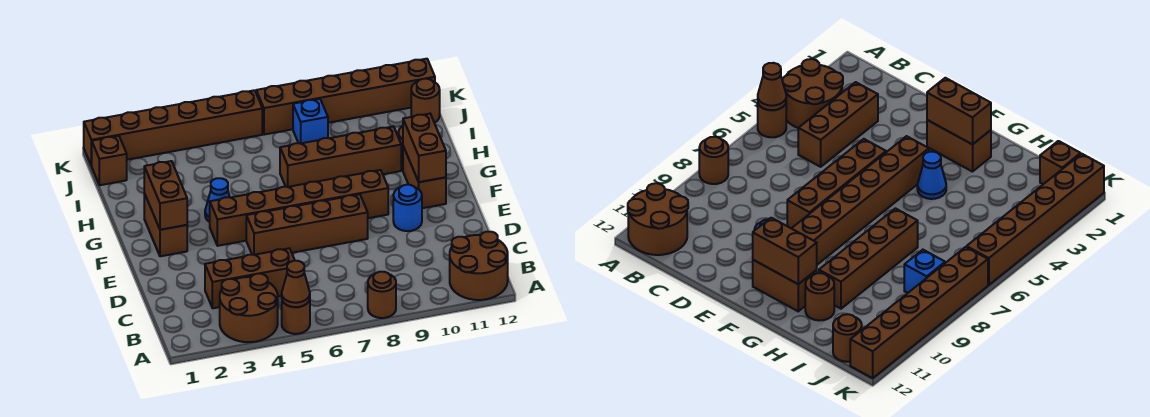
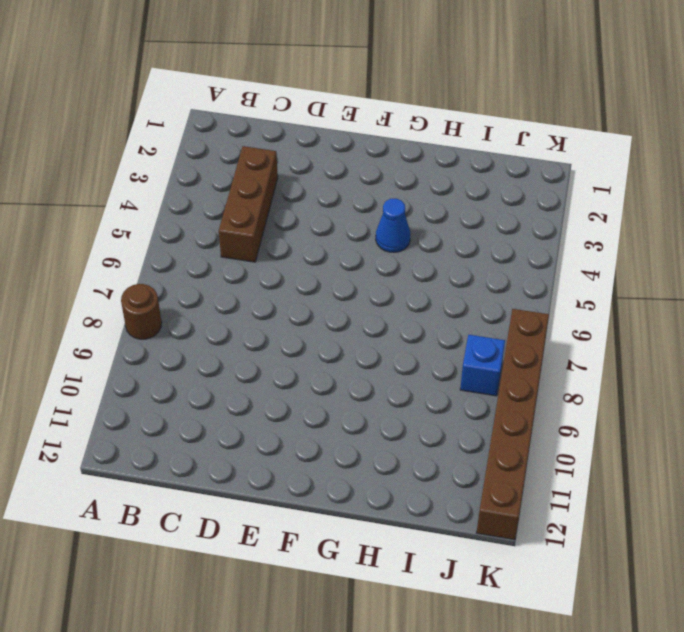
none -> brown round brick A3:B4 level 1
none -> brown round brick A5 level 1
none -> brown round brick A11:B12 level 1

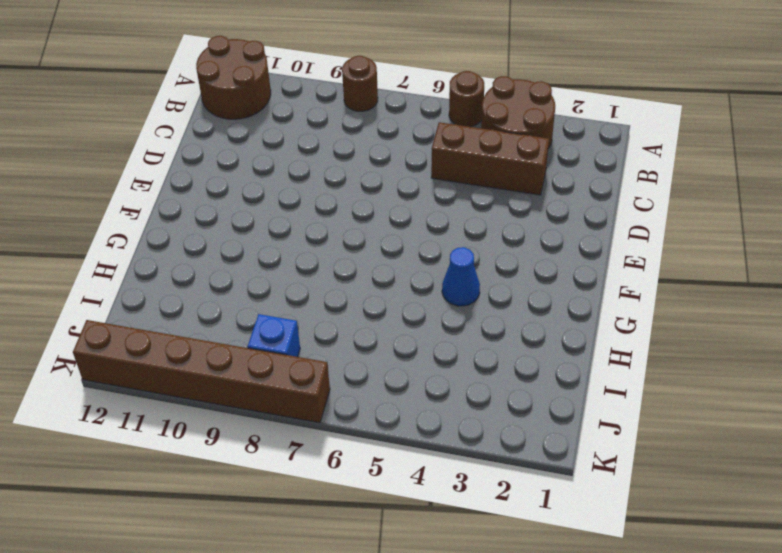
none -> brown brick E5:E8 level 1
none -> blue round brick E10 level 1
none -> brown brick F2:G2 level 1

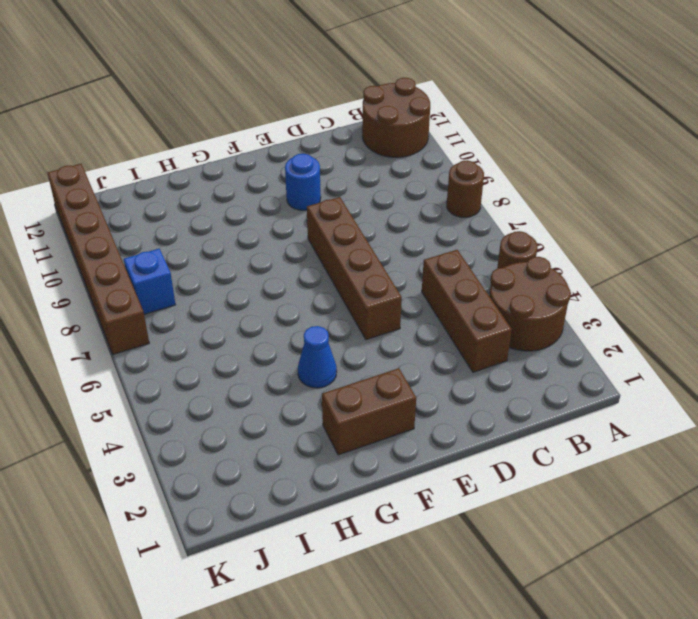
none -> brown brick F4:F9 level 1
none -> brown brick F11:G11 level 1
none -> brown brick H7:H10 level 1

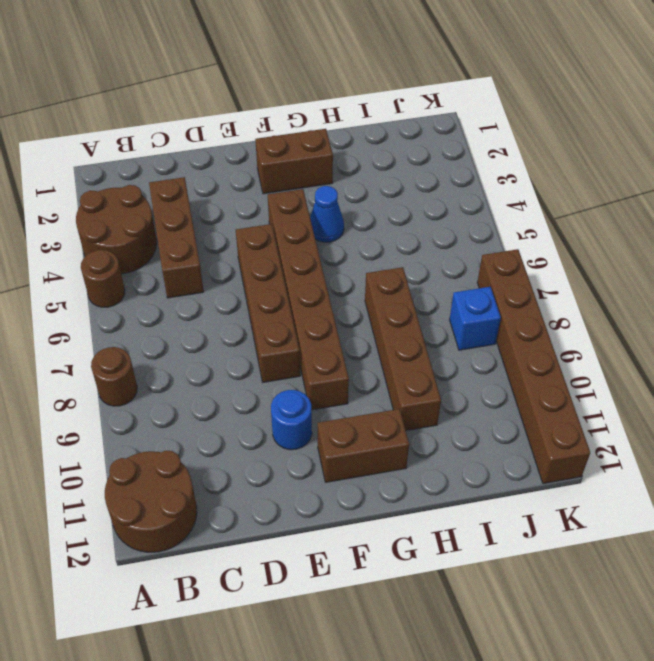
none -> brown round brick H11 level 1
none -> brown brick J1 level 1
none -> brown round brick J12 level 1

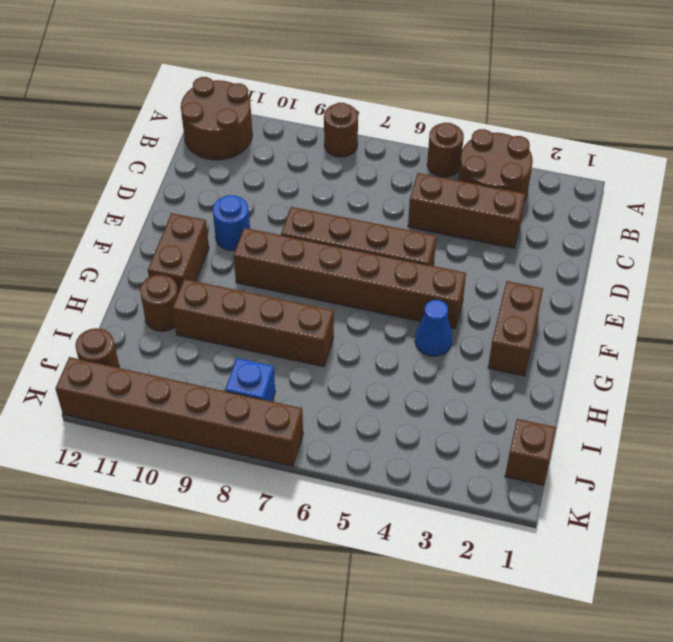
none -> brown brick K1:K6 level 1
none -> brown cone A5 level 2
none -> brown brick F2:G2 level 2

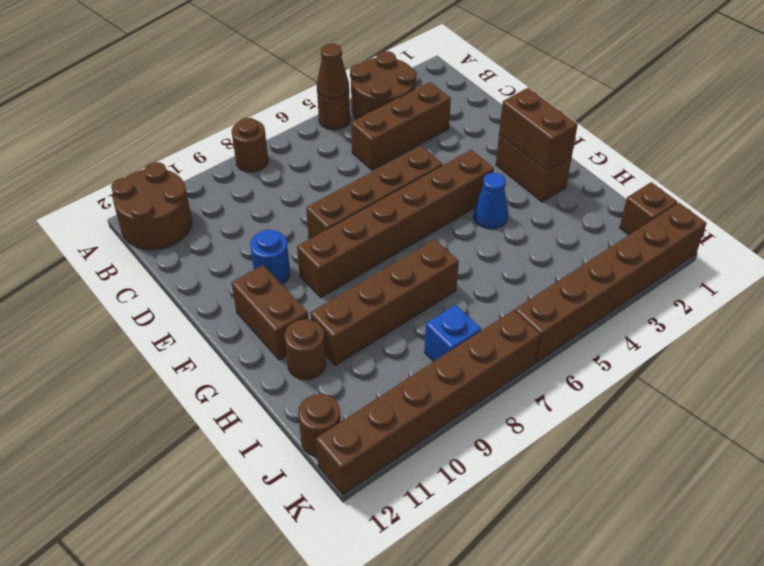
none -> brown brick F11:G11 level 2

